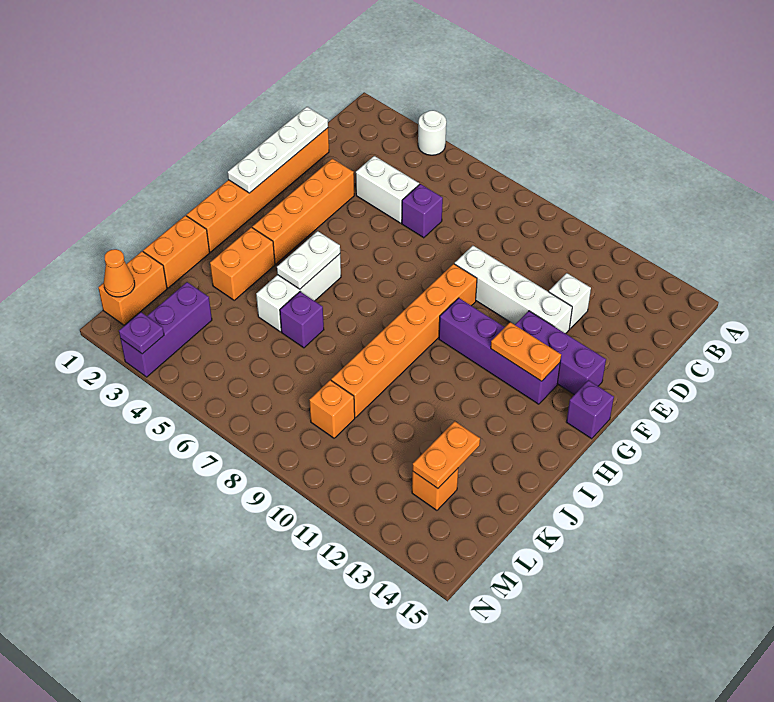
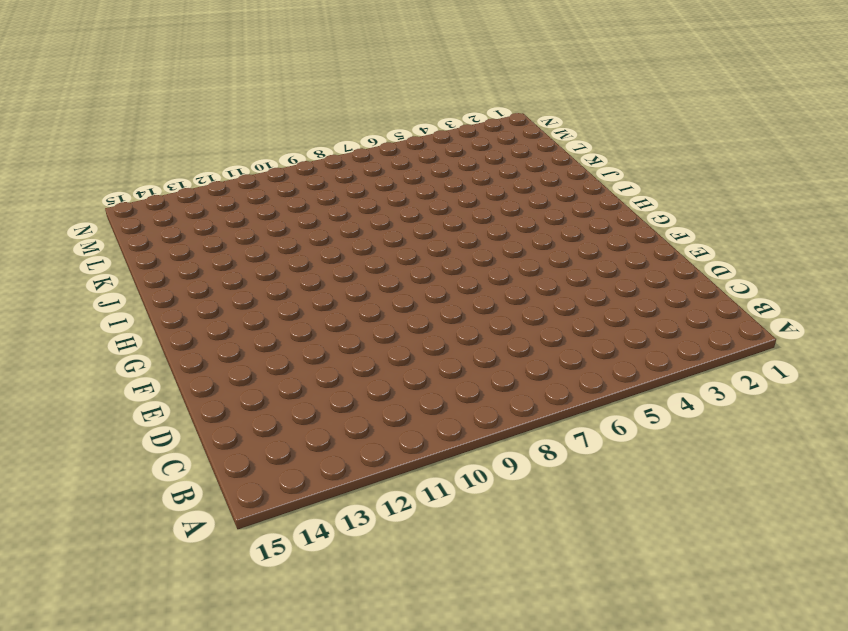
none -> white round brick A4 level 1
none -> orange brick D1:I1 level 1
none -> white brick D4:D5 level 1

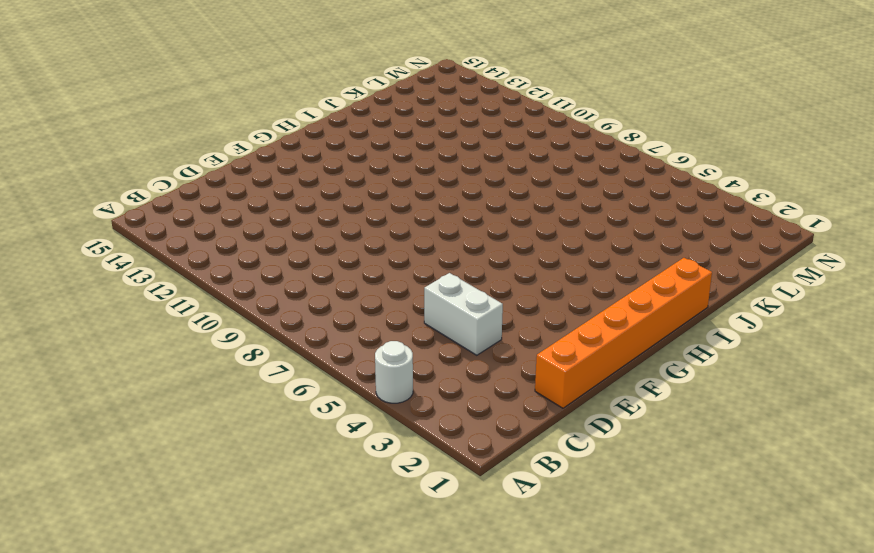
none -> purple brick D6 level 1
none -> white brick D12 level 1
none -> orange brick E3:H3 level 1

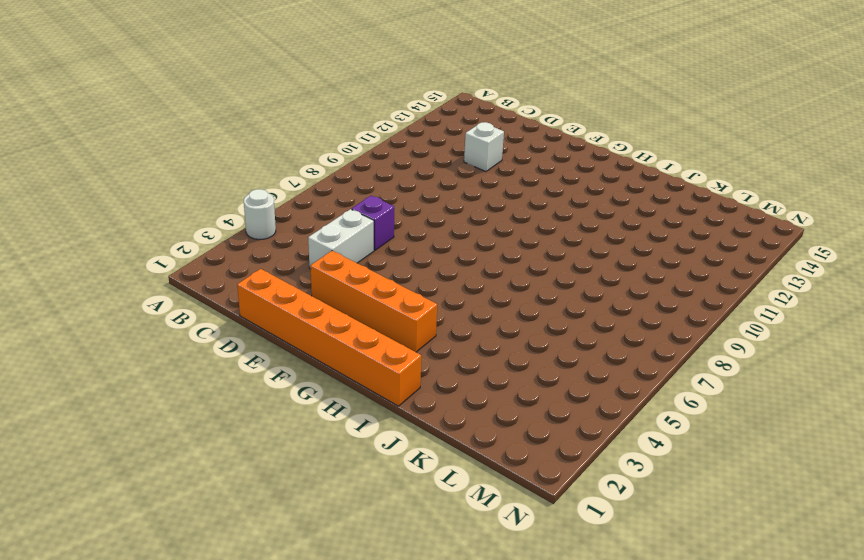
none -> white brick E9:E12 level 1
none -> orange brick F9:K9 level 1
none -> purple brick F12:F14 level 1

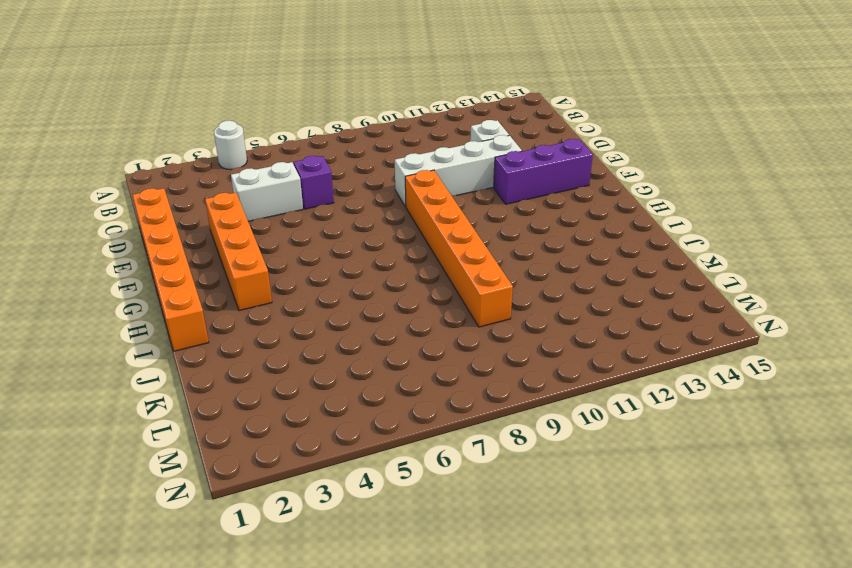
none -> purple brick G10:G13 level 1
none -> purple brick G15 level 1
none -> white brick H5:J5 level 1

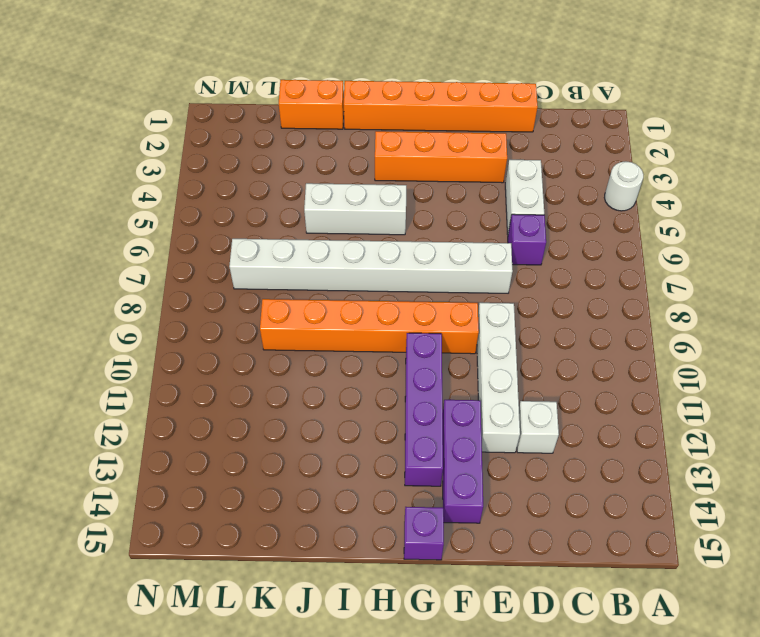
white brick E7:L7 level 1 -> none
none -> orange brick I3:J3 level 1
none -> purple brick J6 level 1
none -> orange brick L1:M1 level 1

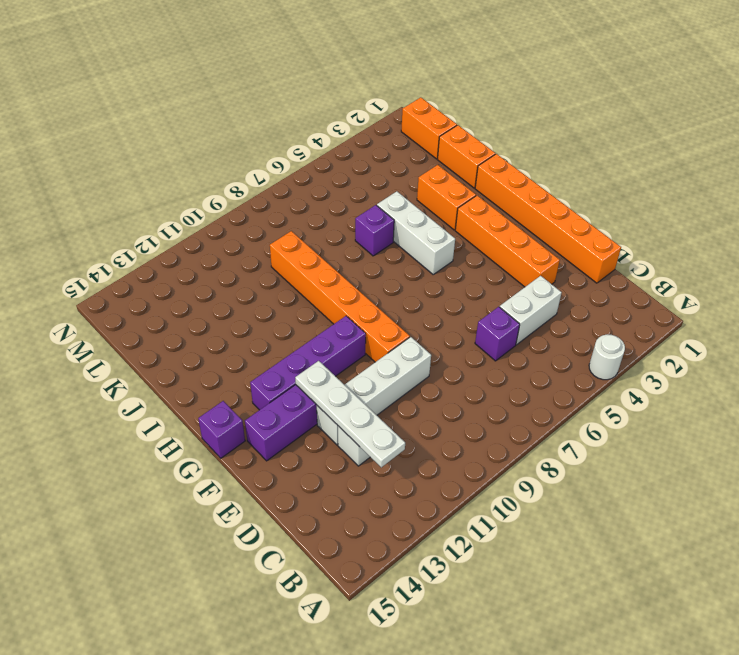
white plate C12:F12 level 2 -> white plate D1:G1 level 2
none -> purple brick L3:N3 level 1
none -> orange brick L9 level 1
none -> orange brick L13 level 1

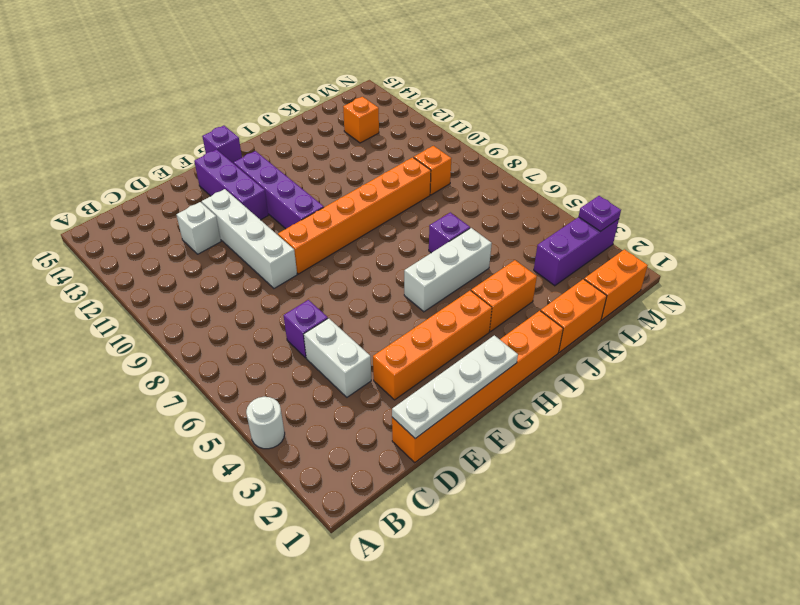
none -> orange plate G12:G13 level 2
none -> white plate H5:I5 level 2
none -> orange plate K13:L13 level 2

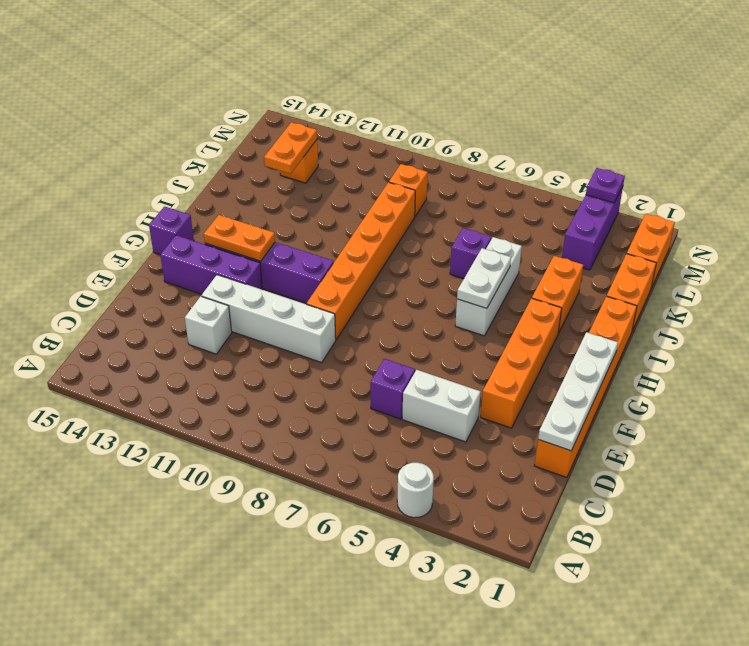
none -> orange cone M1 level 2

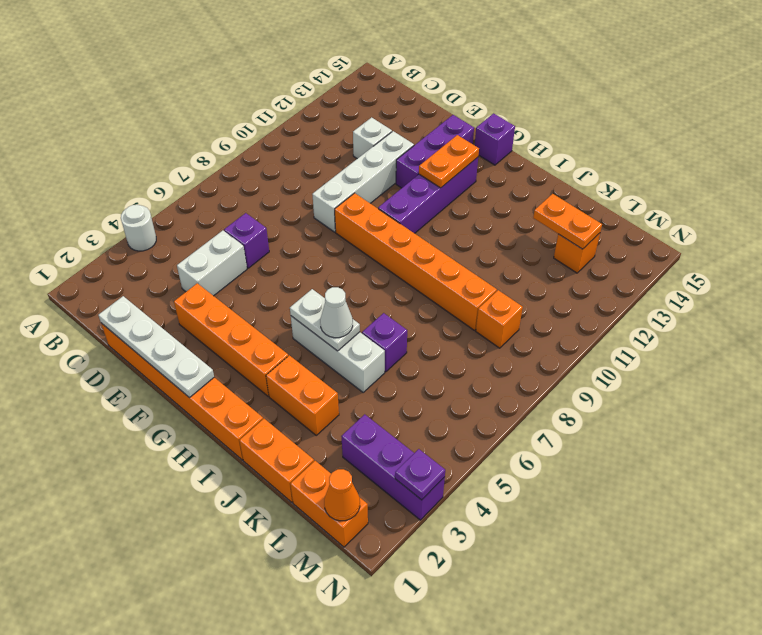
white cone I5 level 3 -> none

